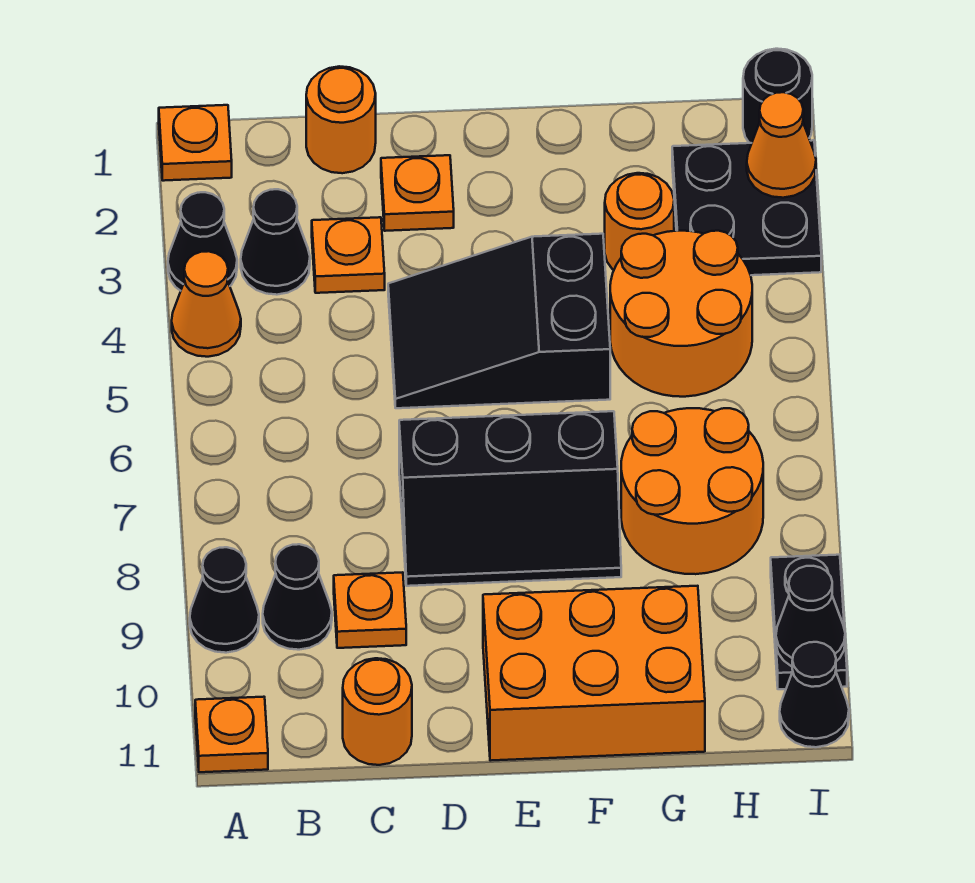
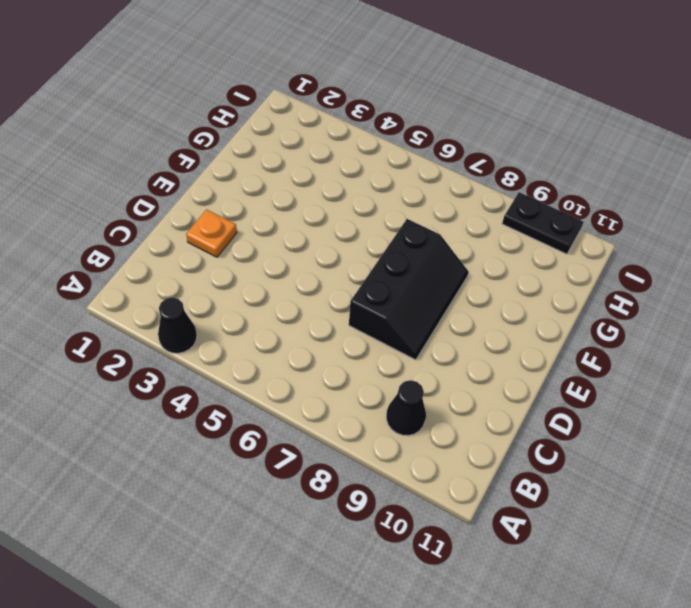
none -> orange plate A1 level 1
none -> orange cone A4 level 1
none -> black cone A9 level 1

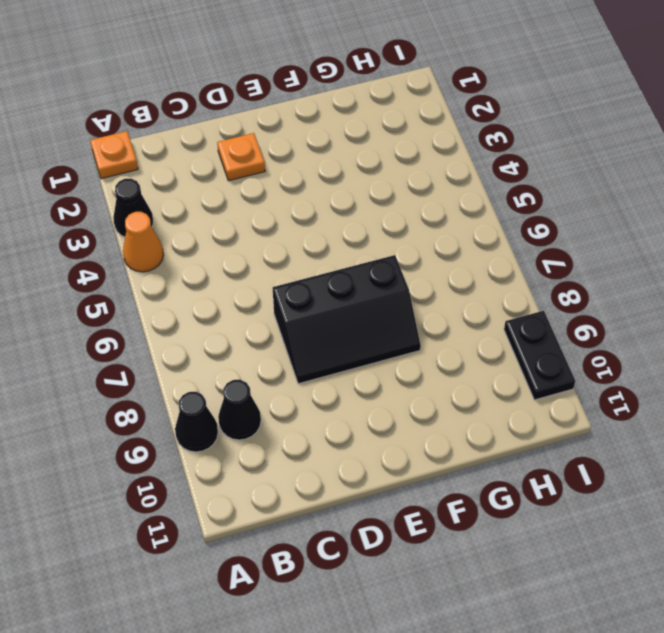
none -> orange plate A11 level 1
none -> black cone B3 level 1
none -> orange round brick C1 level 1

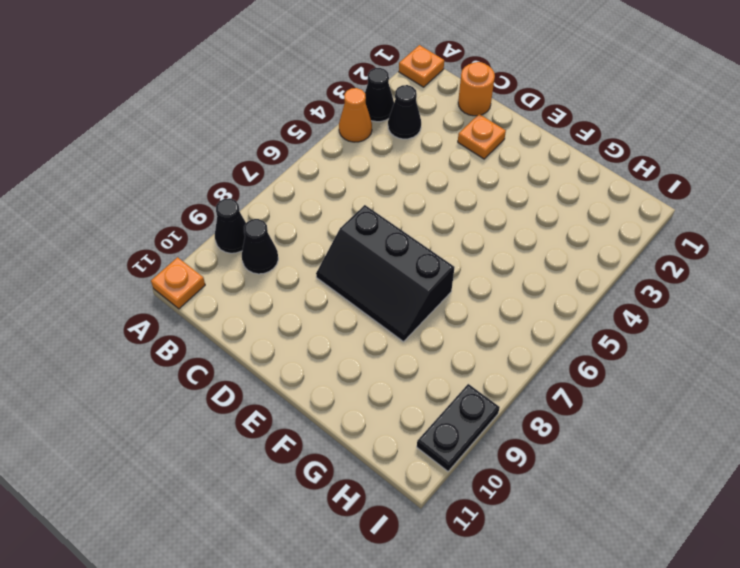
none -> orange plate C3 level 1
none -> orange plate C9 level 1
none -> orange round brick C11 level 1

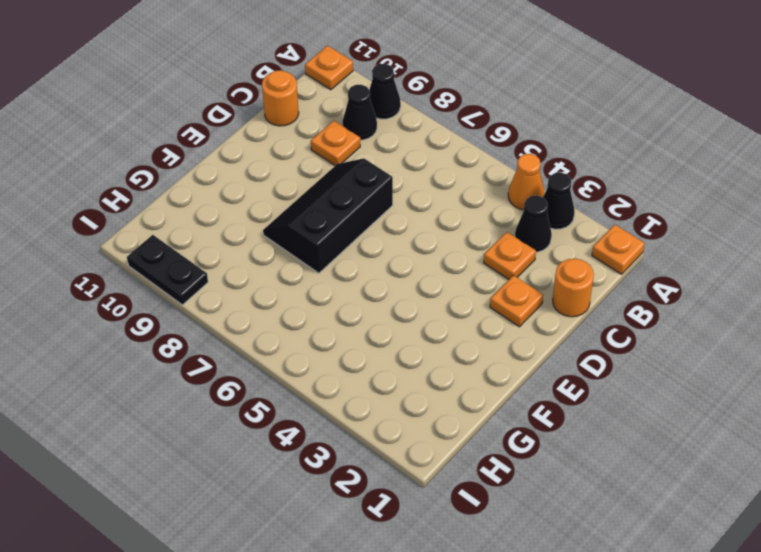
none -> black slope D4:F5 level 1 top F
none -> orange brick E10:G11 level 1
none -> orange round brick G3 level 1

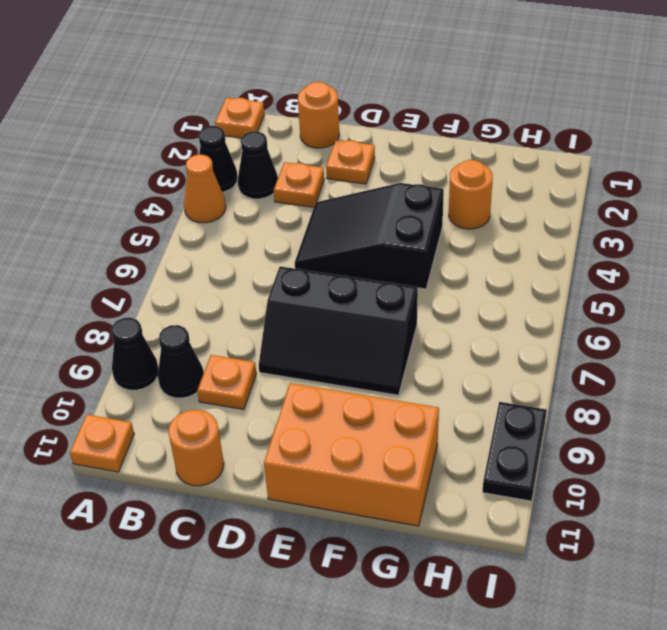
none -> orange round brick G4:H5 level 1
none -> orange round brick G7:H8 level 1
none -> black plate H2:I3 level 1

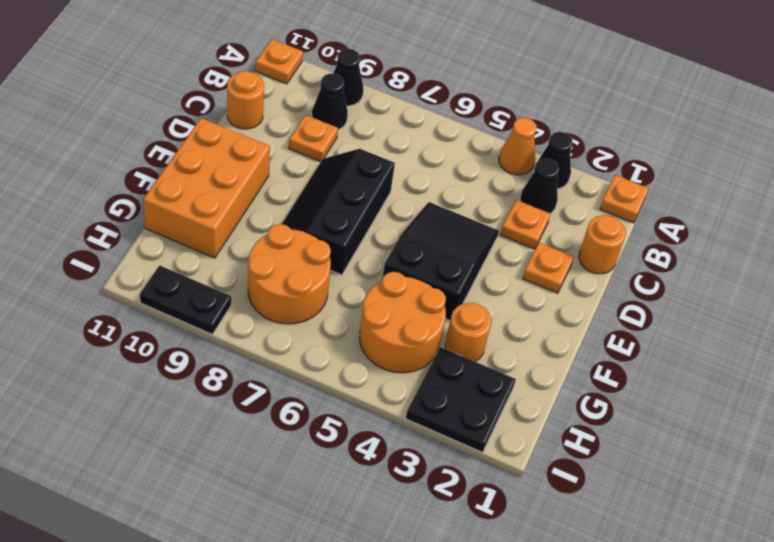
none -> black round brick I1 level 1
none -> black cone I11 level 1
none -> orange cone I2 level 2

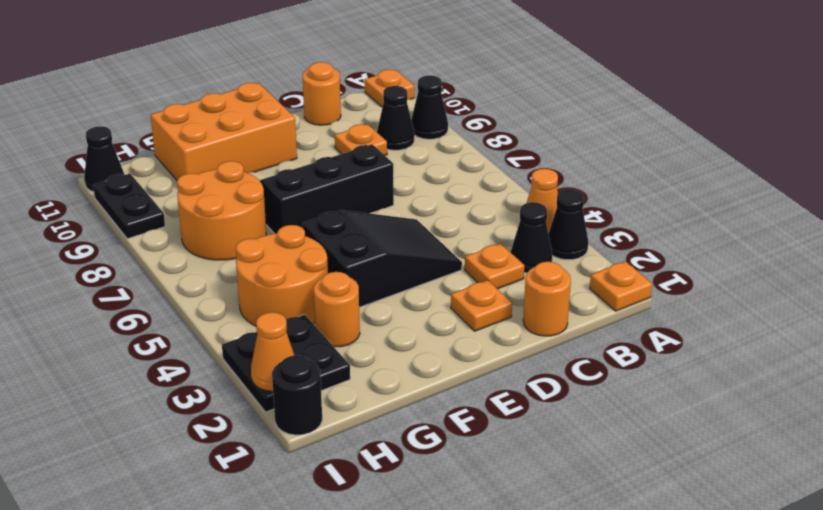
none -> black cone I10 level 2

